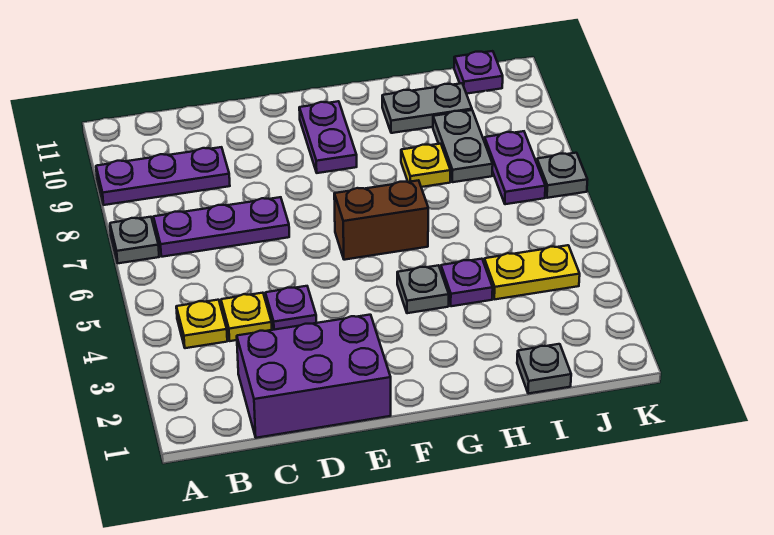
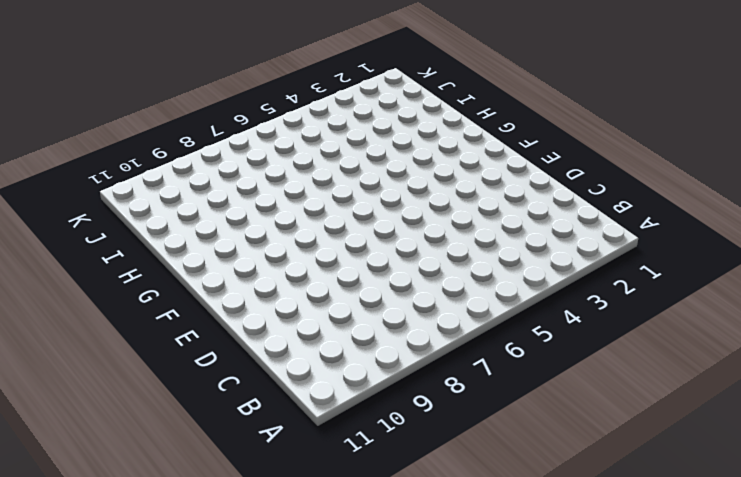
none -> grey plate A7 level 1
none -> purple plate A9:C9 level 1
none -> yellow plate B4 level 1

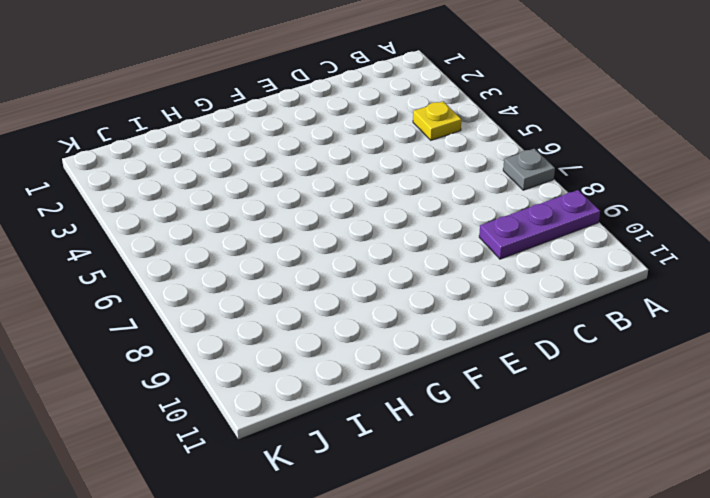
none -> purple plate B7:D7 level 1
none -> purple brick C1:E2 level 1
none -> yellow plate C4 level 1

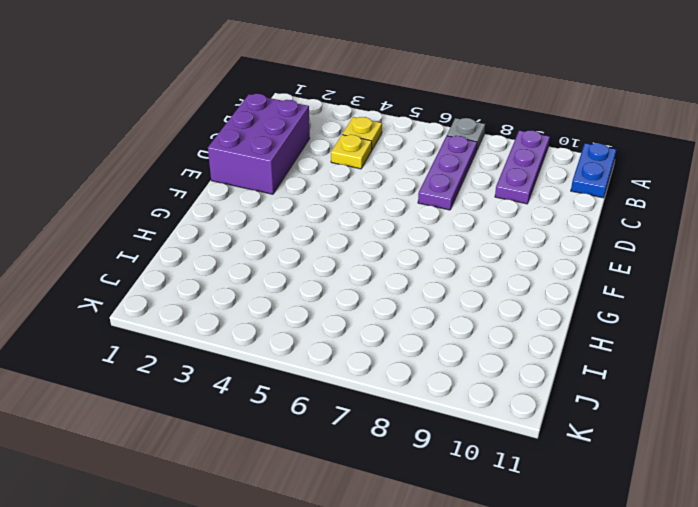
blue plate A11:B11 level 1 -> none
none -> purple plate D4 level 1
none -> brown brick F6:G6 level 1
none -> purple plate F9:F10 level 1

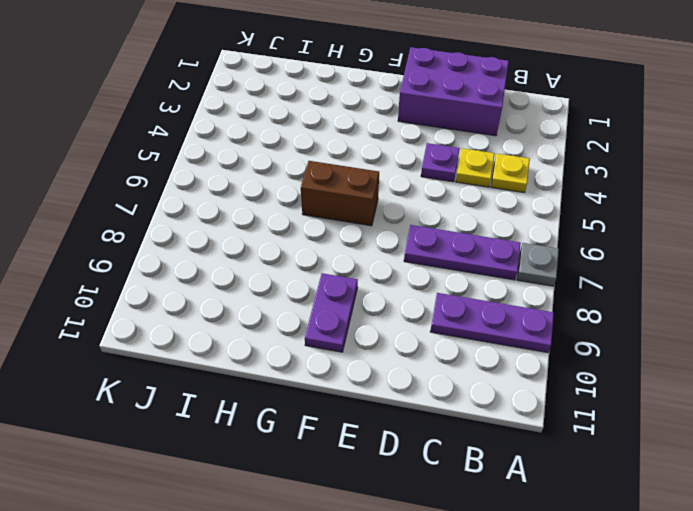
none -> grey plate G4 level 1
none -> purple plate H4 level 1
none -> yellow plate H8 level 1

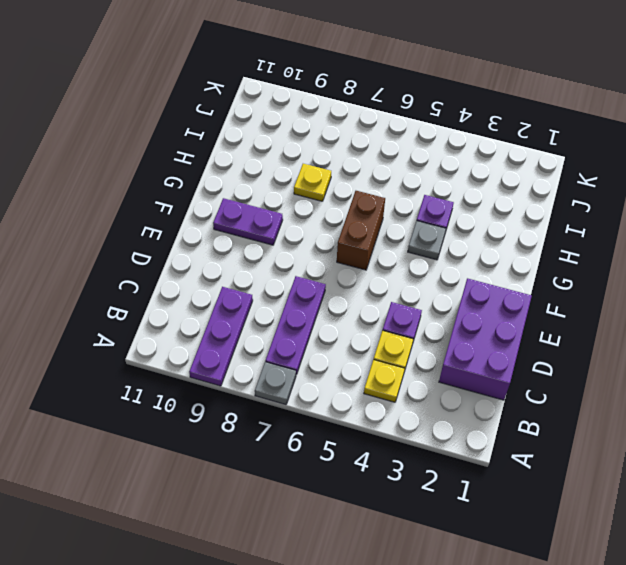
none -> grey plate H10:I10 level 1
none -> grey plate I1 level 1
none -> yellow plate I4:J4 level 1

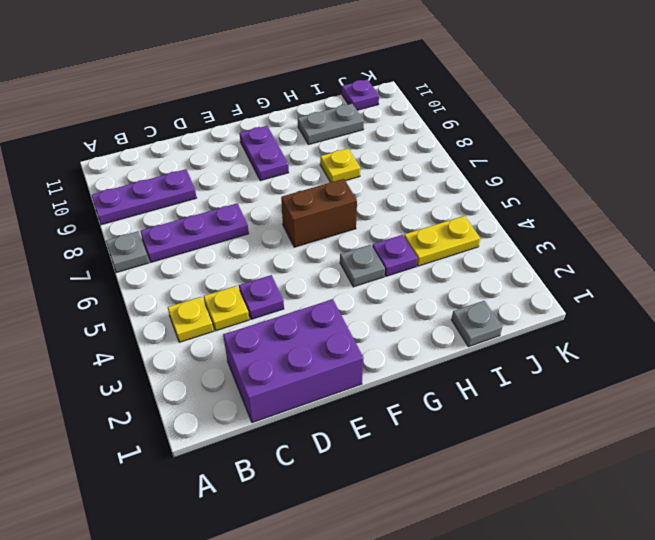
none -> grey plate I8:I9 level 1
none -> purple plate J7:J8 level 1
none -> grey plate K7 level 1

